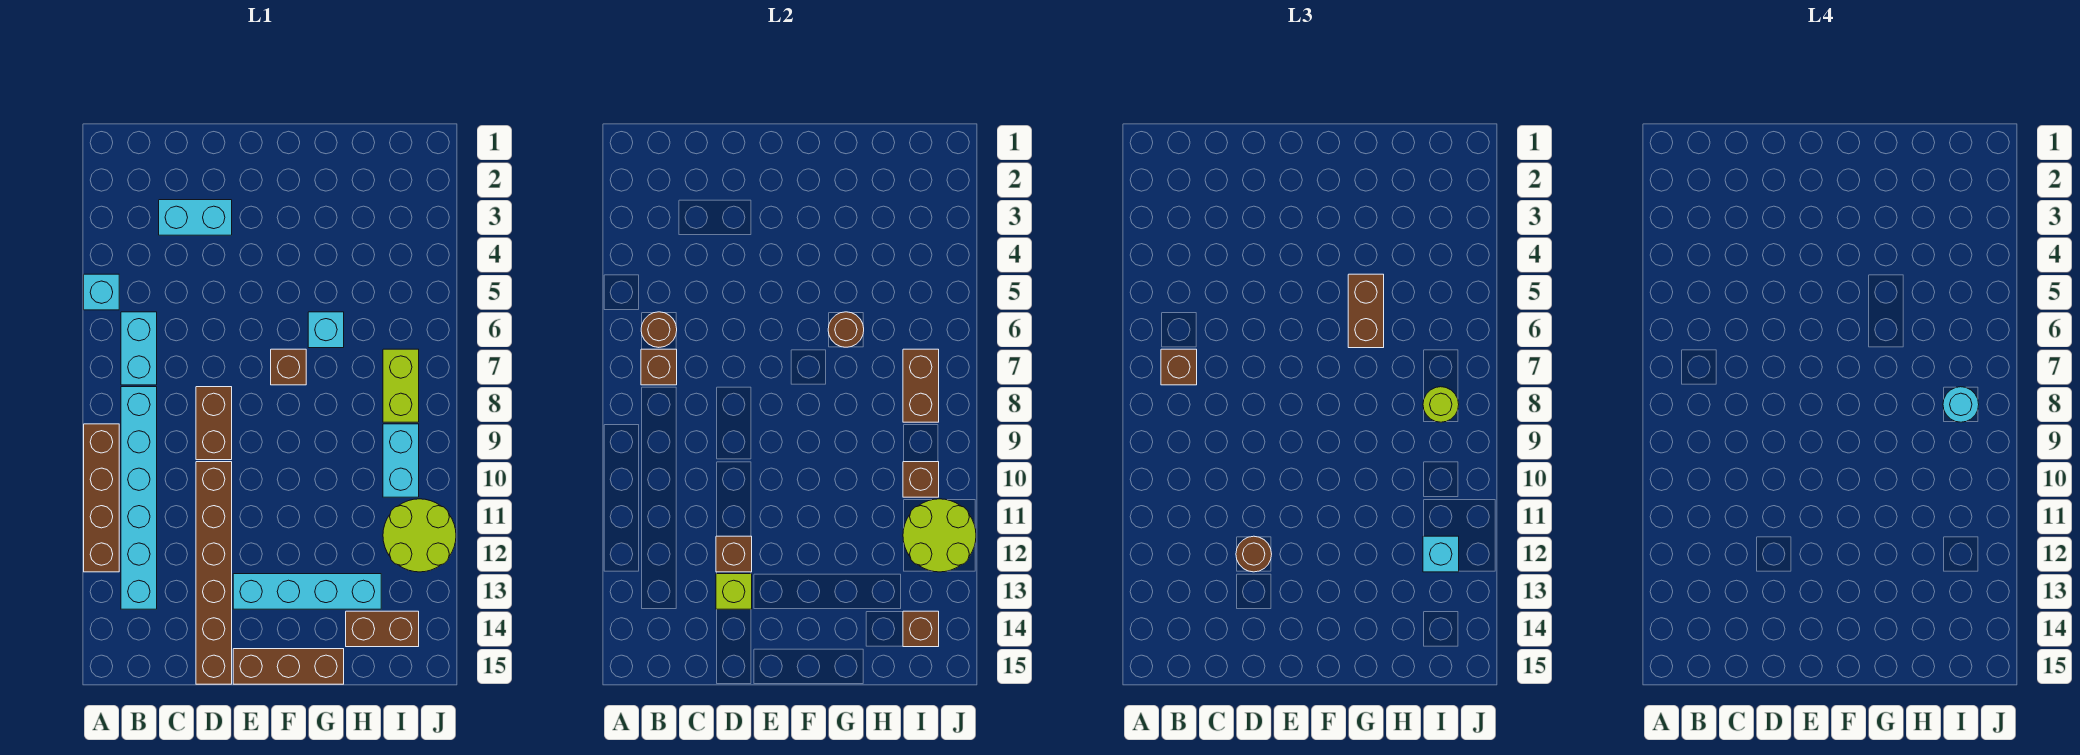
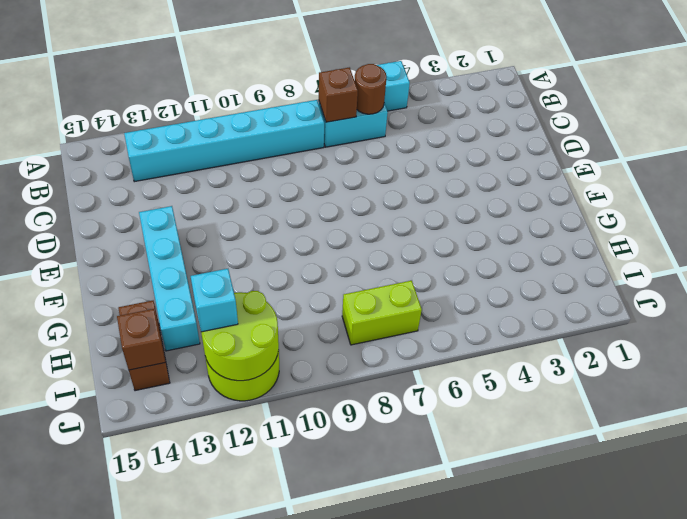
none -> brown brick A9:A12 level 1
none -> cyan brick C3:D3 level 1
none -> brown brick D8:D9 level 1
none -> brown brick D10:D15 level 1

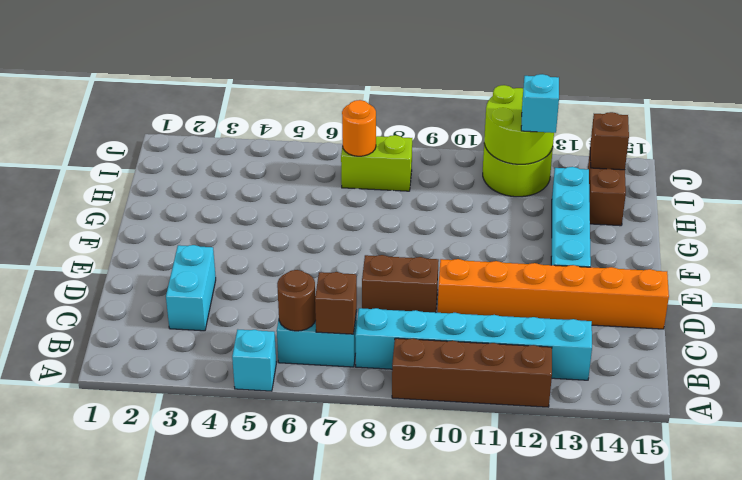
orange brick D10:D15 level 1 -> brown brick D10:D15 level 1
orange round brick I7 level 2 -> brown brick I7:I8 level 2
none -> brown brick E15:G15 level 1
none -> brown brick F7 level 1
none -> cyan brick G6 level 1
none -> cyan brick I9:I10 level 1

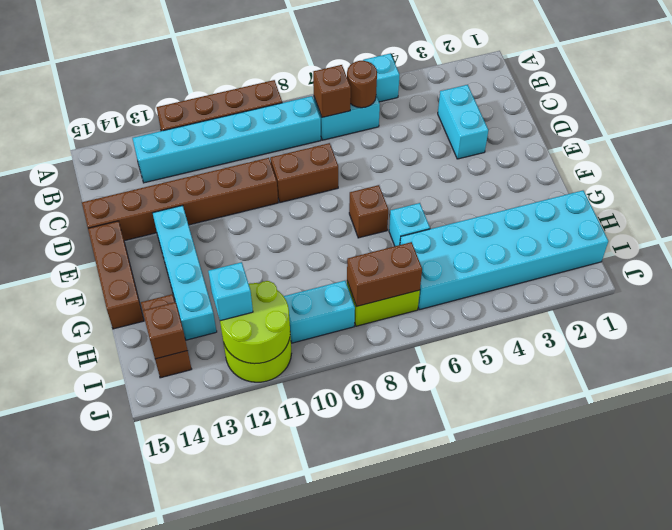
cyan brick H1:I6 level 1 -> none
none -> brown brick D12 level 2
none -> lime brick D13 level 2
none -> brown round brick G6 level 2
none -> brown brick I10 level 2

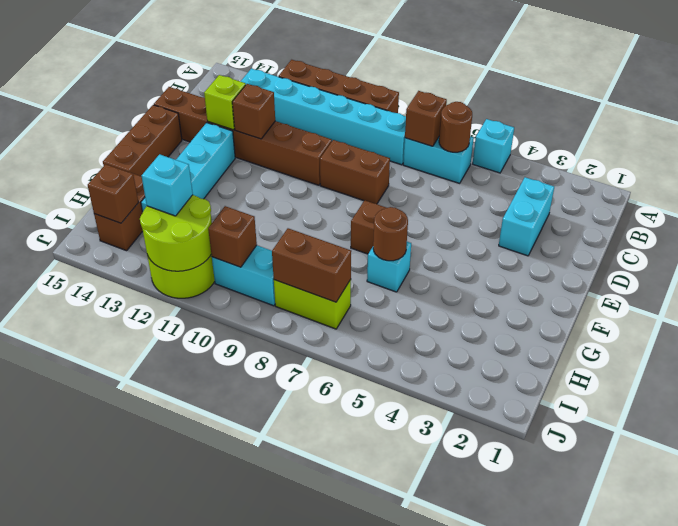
none -> brown brick B7 level 3
none -> brown round brick D12 level 3
none -> brown brick G5:G6 level 3
none -> lime round brick I8 level 3

